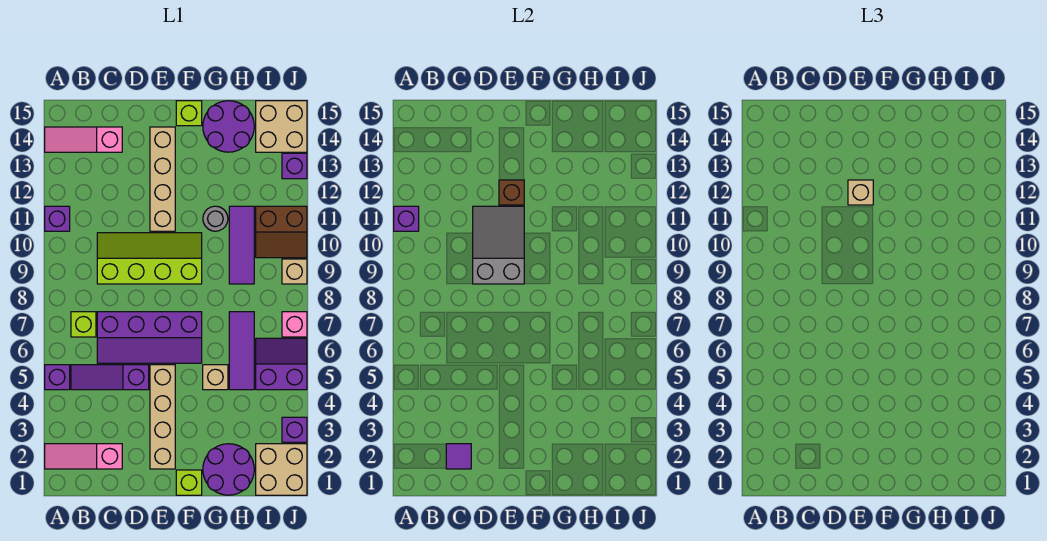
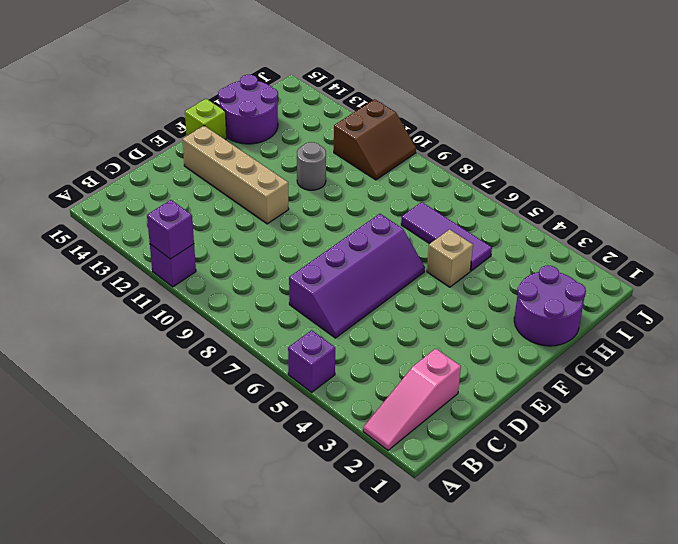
none -> pink slope A14:C14 level 1 top C
none -> purple slope B5:D5 level 1 top D
none -> lime brick B7 level 1
none -> lime slope C9:F10 level 1 top 9

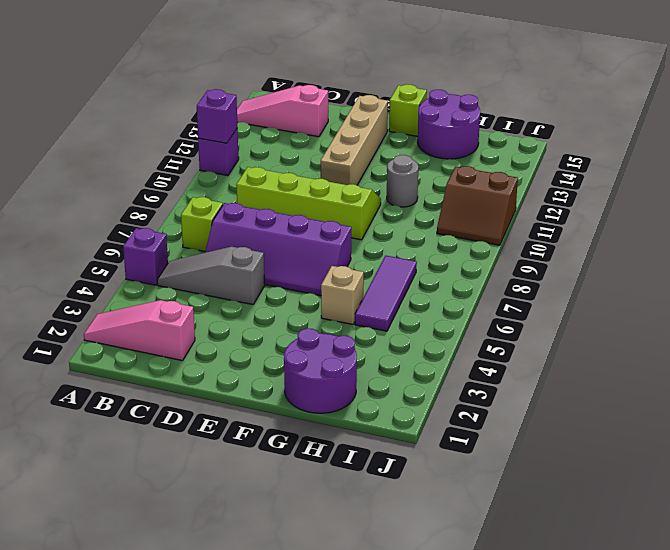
grey slope B5:D5 level 1 top D -> purple slope B5:D5 level 1 top D
none -> tan brick E2:E5 level 1
none -> lime brick F1 level 1
none -> purple tile H9:H11 level 1
none -> tan brick I1:J2 level 1

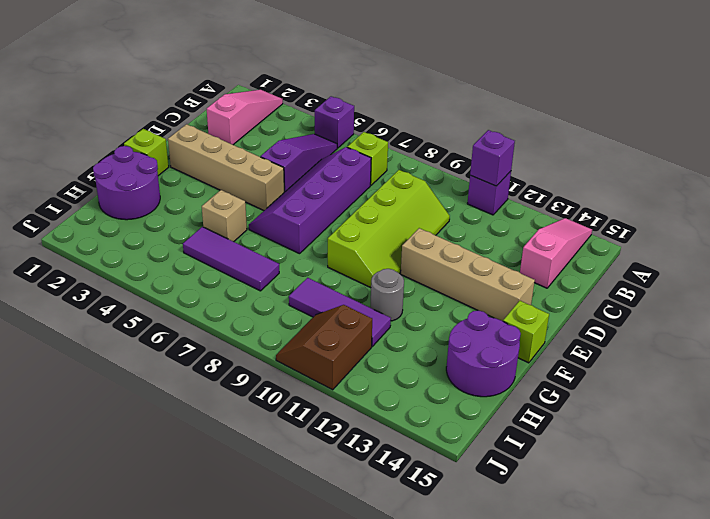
none -> tan brick I1:J2 level 1
none -> purple slope I5:J6 level 1 top 5
none -> tan brick I14:J15 level 1
none -> purple brick J3 level 1

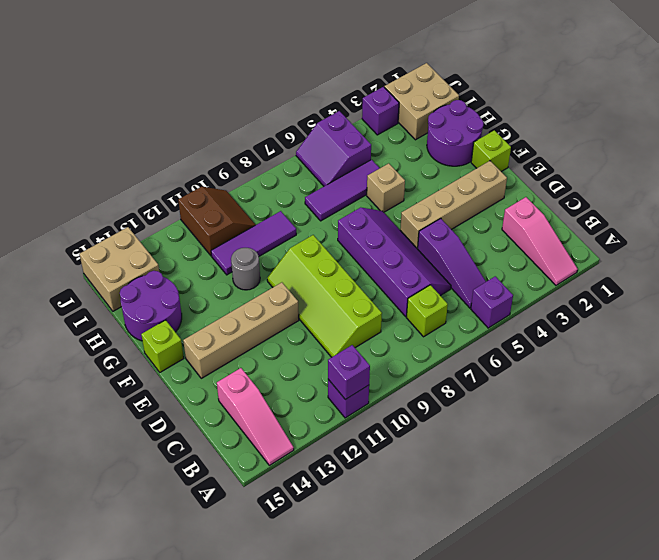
none -> pink brick J7 level 1
none -> tan brick J9 level 1
none -> purple brick J13 level 1
none -> purple tile C2 level 2

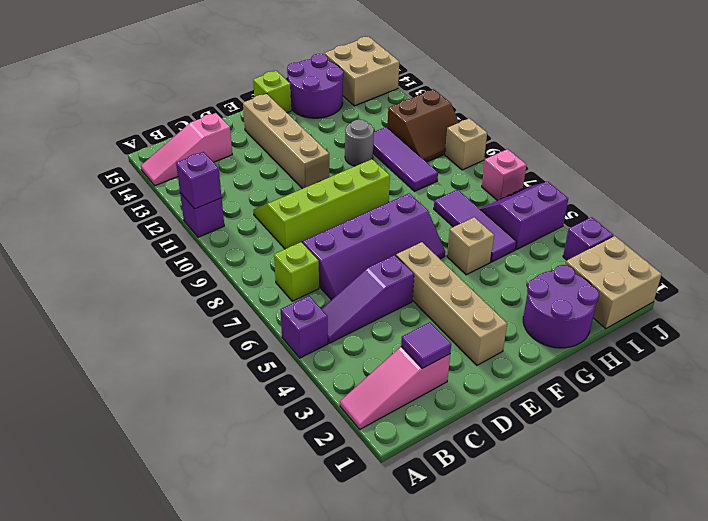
none -> lime brick F1 level 1
none -> purple brick J13 level 1
none -> grey slope D9:E11 level 2 top 9
none -> brown brick E12 level 2

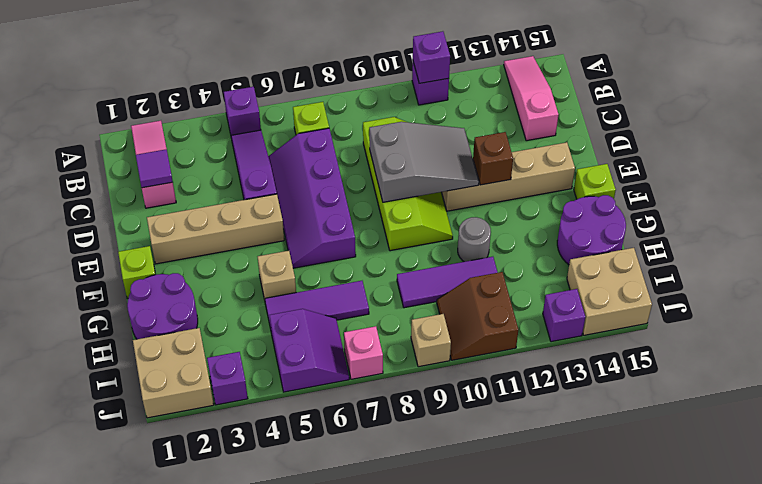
none -> tan brick E12 level 3

